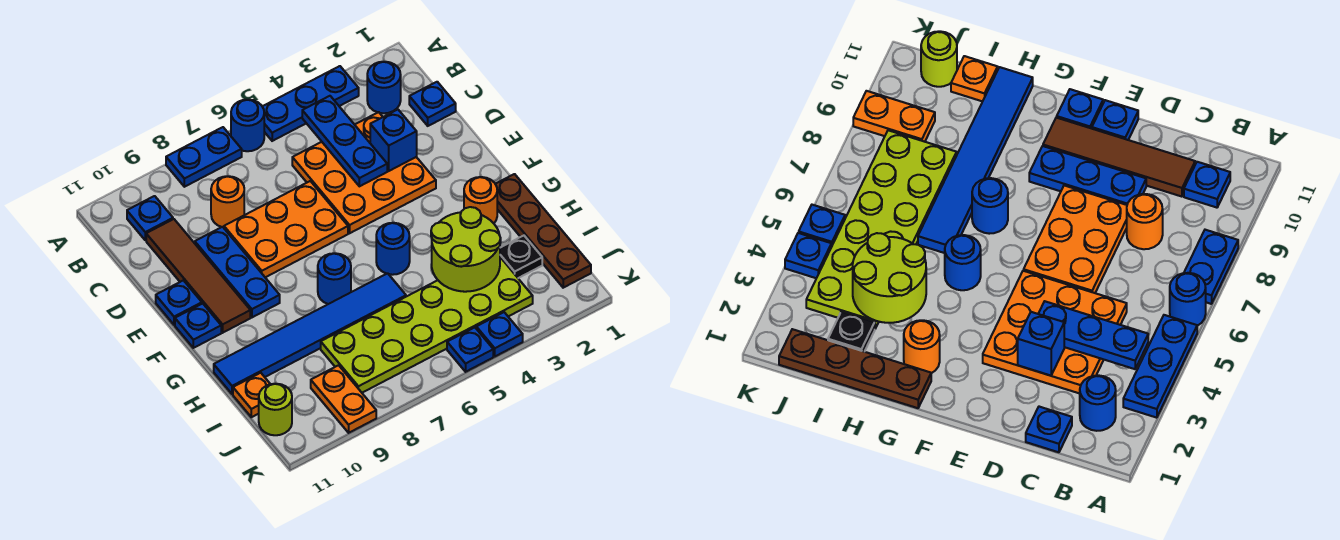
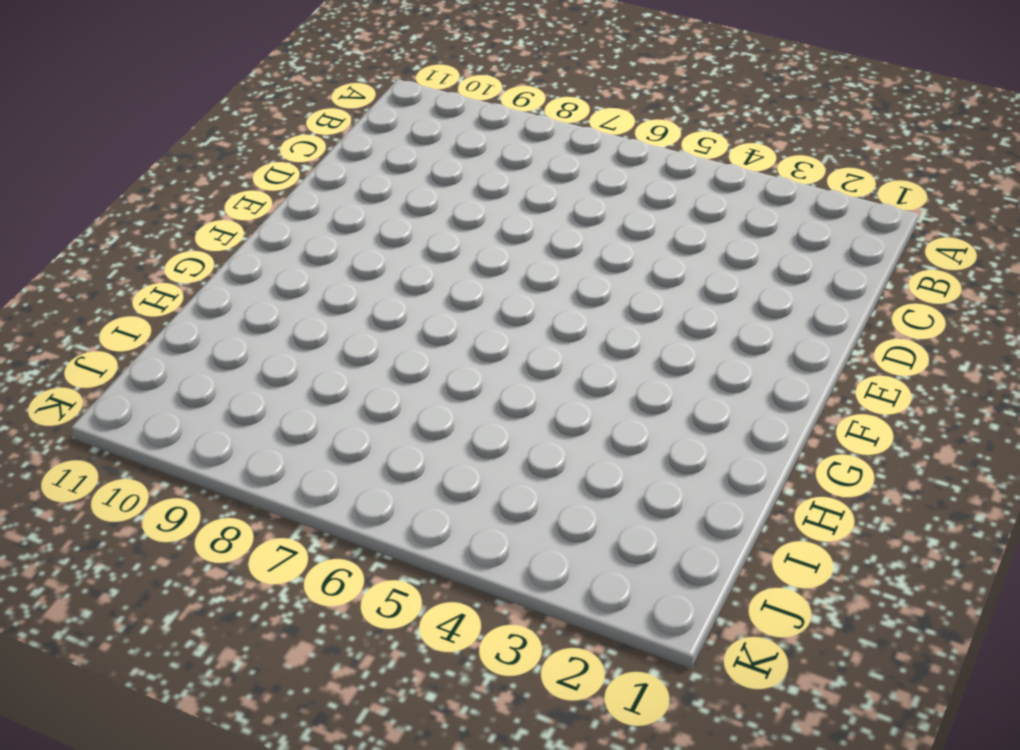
none -> blue plate A3:A5 level 1
none -> blue round brick A6 level 1
none -> blue plate A7:A8 level 1

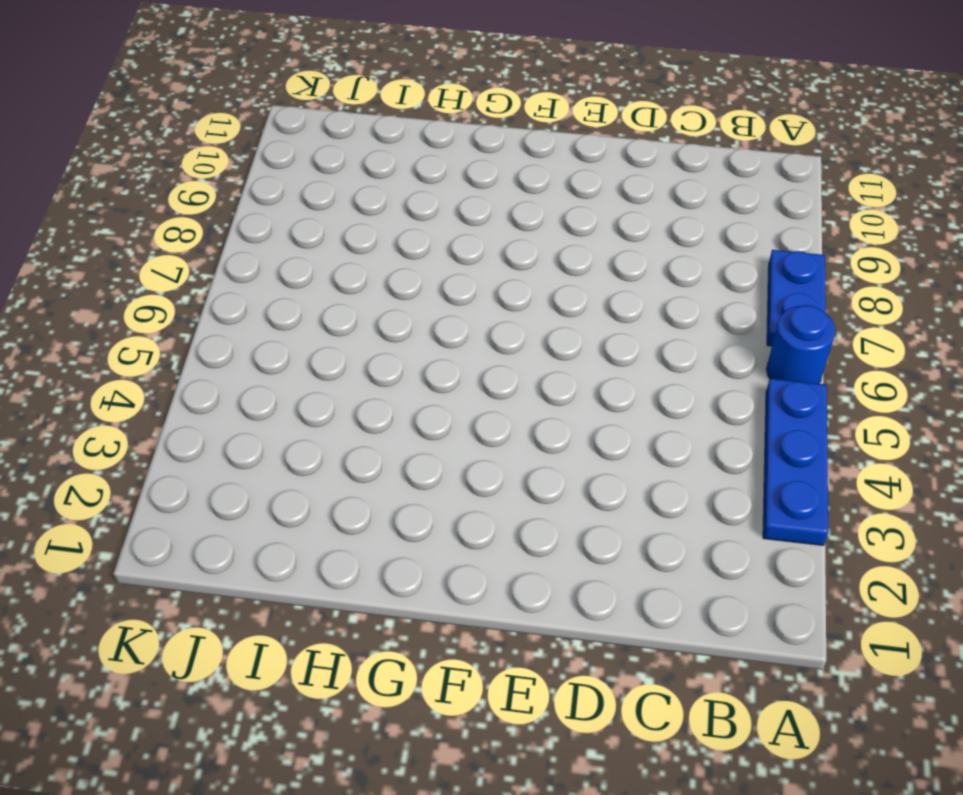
none -> blue round brick B2 level 1
none -> blue plate B10 level 1
none -> blue plate C1 level 1

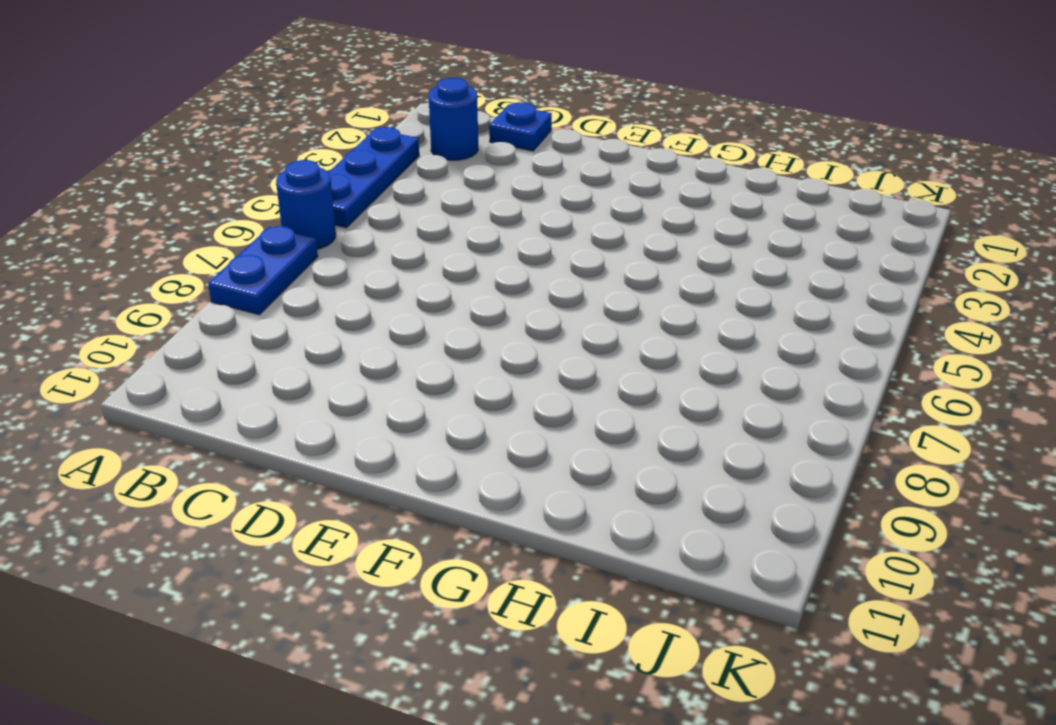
none -> blue plate B10 level 1
none -> orange plate C3:E5 level 1
none -> orange round brick C8 level 1

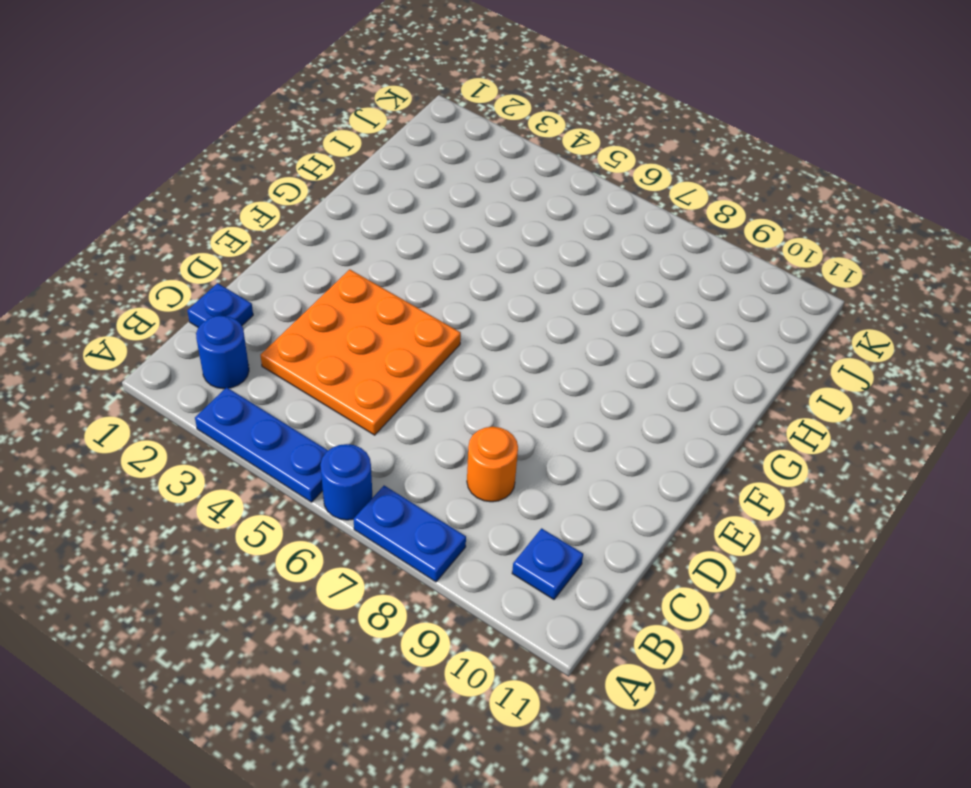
none -> brown tile C10:F10 level 1
none -> orange plate D6:E8 level 1
none -> blue plate D9:F9 level 1

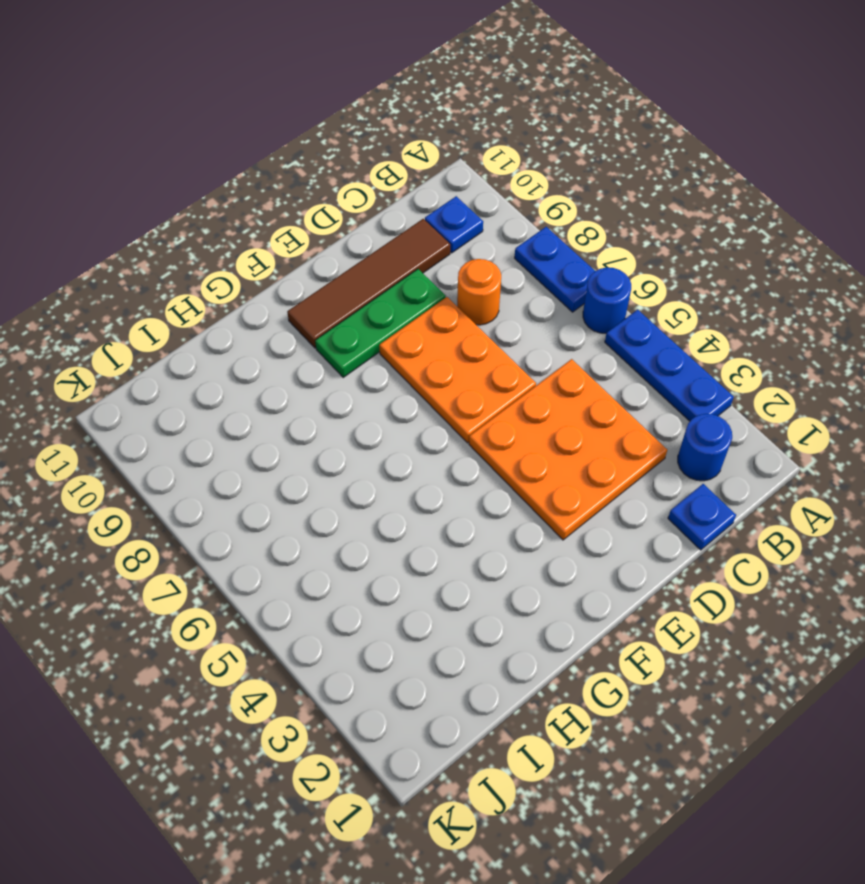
green plate D9:F9 level 1 -> blue plate D9:F9 level 1
none -> blue plate E11 level 1
none -> blue plate F11 level 1
none -> brown plate G1:J1 level 1

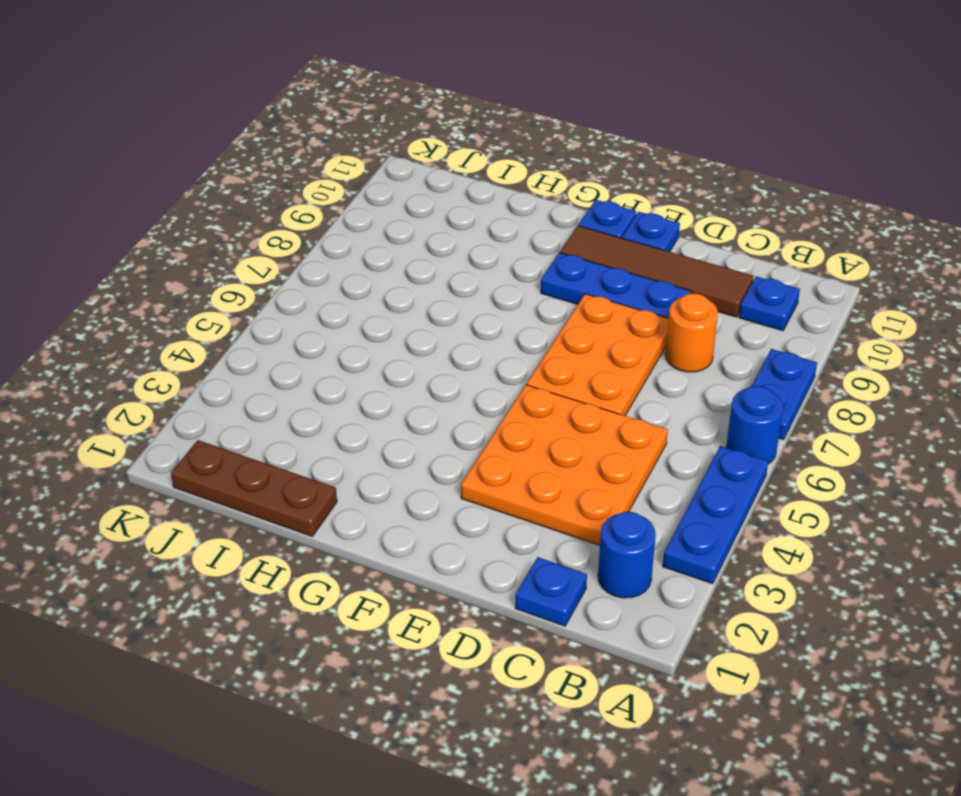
brown plate H1:J1 level 1 -> brown plate G1:J1 level 1
none -> orange round brick G2 level 1
none -> blue round brick G5 level 1
none -> blue round brick G7 level 1

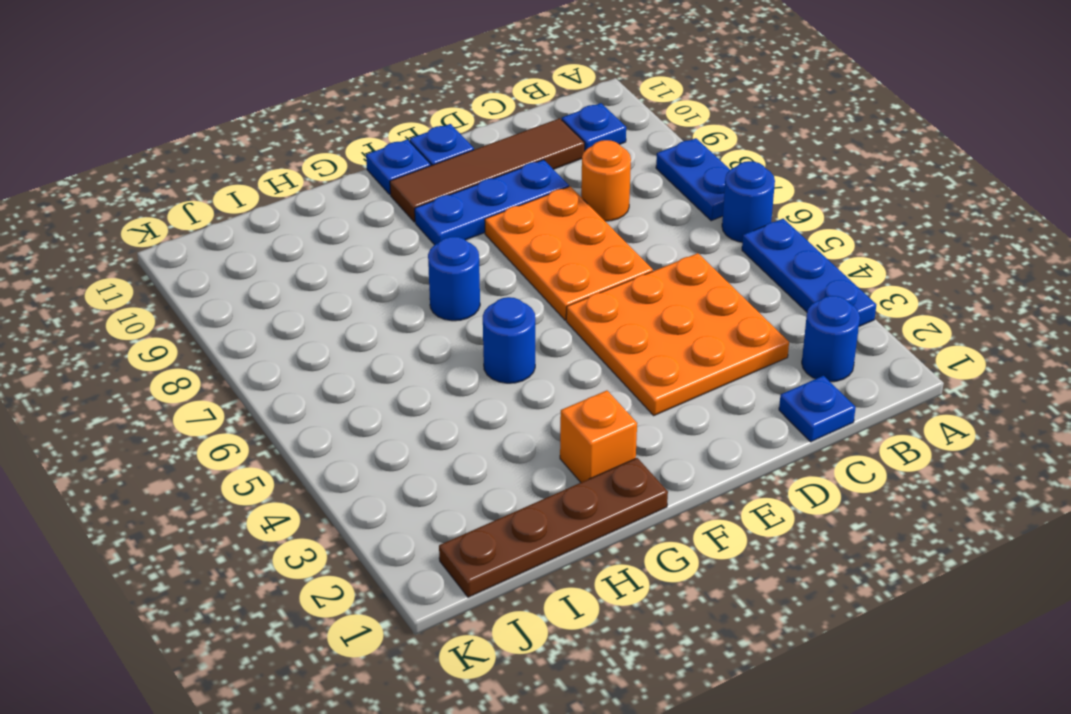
orange brick G2 level 1 -> orange round brick G2 level 1
none -> blue tile H6:H11 level 1
none -> black plate I2 level 1
none -> lime plate I3:J8 level 1

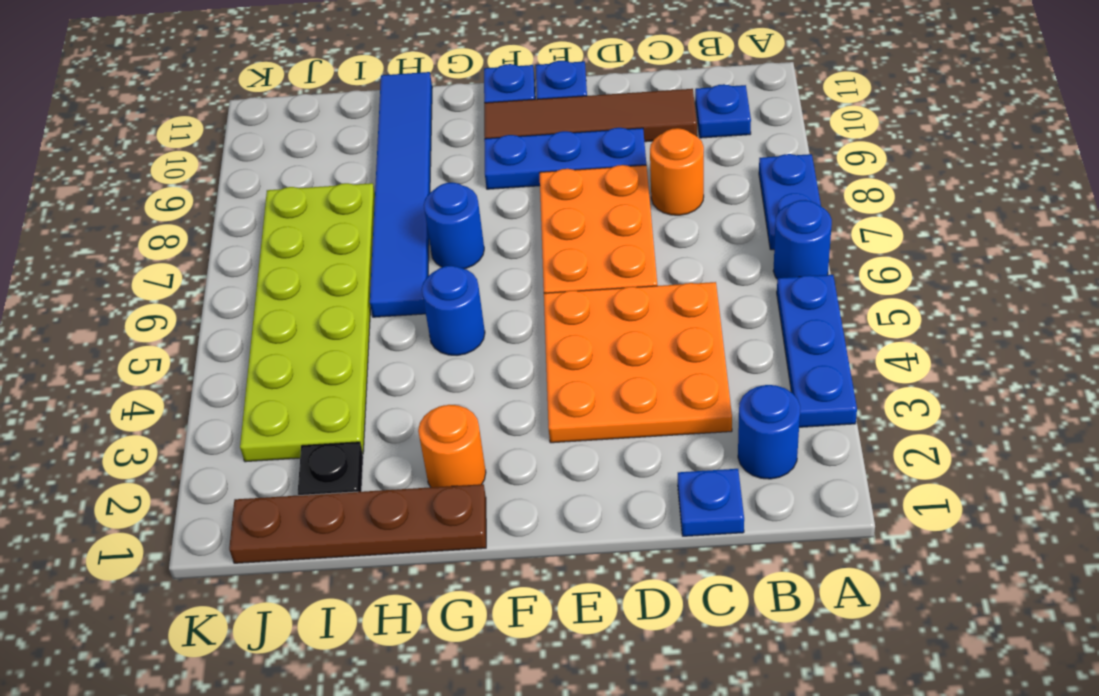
none -> orange plate I11 level 1
none -> orange plate J9:K9 level 1
none -> lime round brick J11 level 1

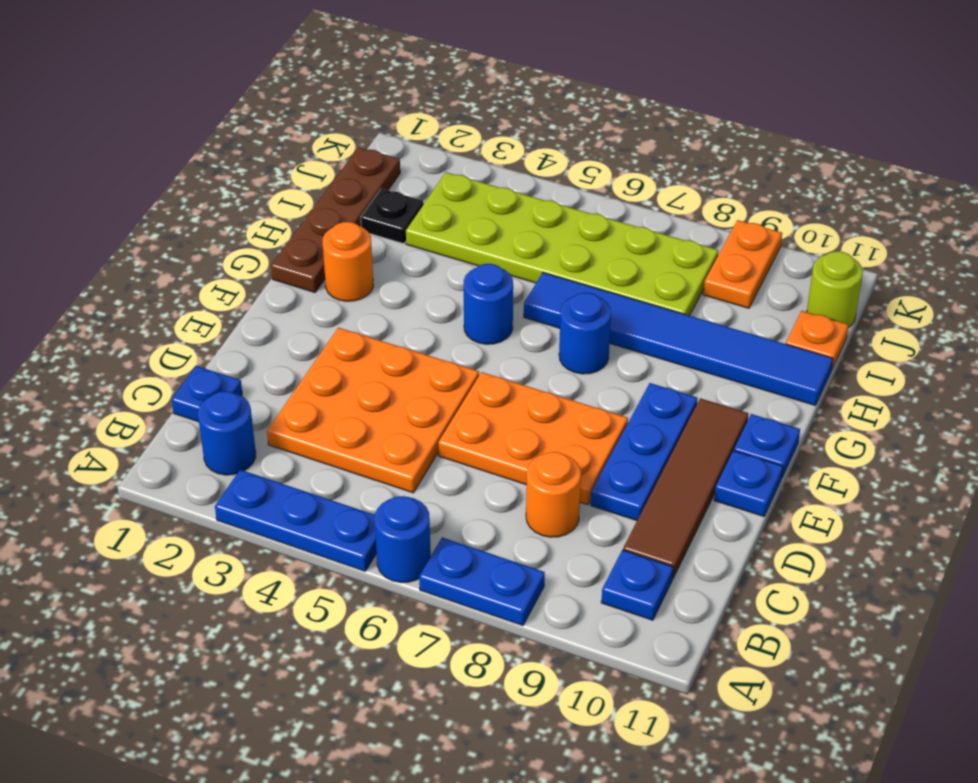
none -> blue plate K4 level 1
none -> blue plate K5 level 1
none -> blue plate B4:D4 level 2

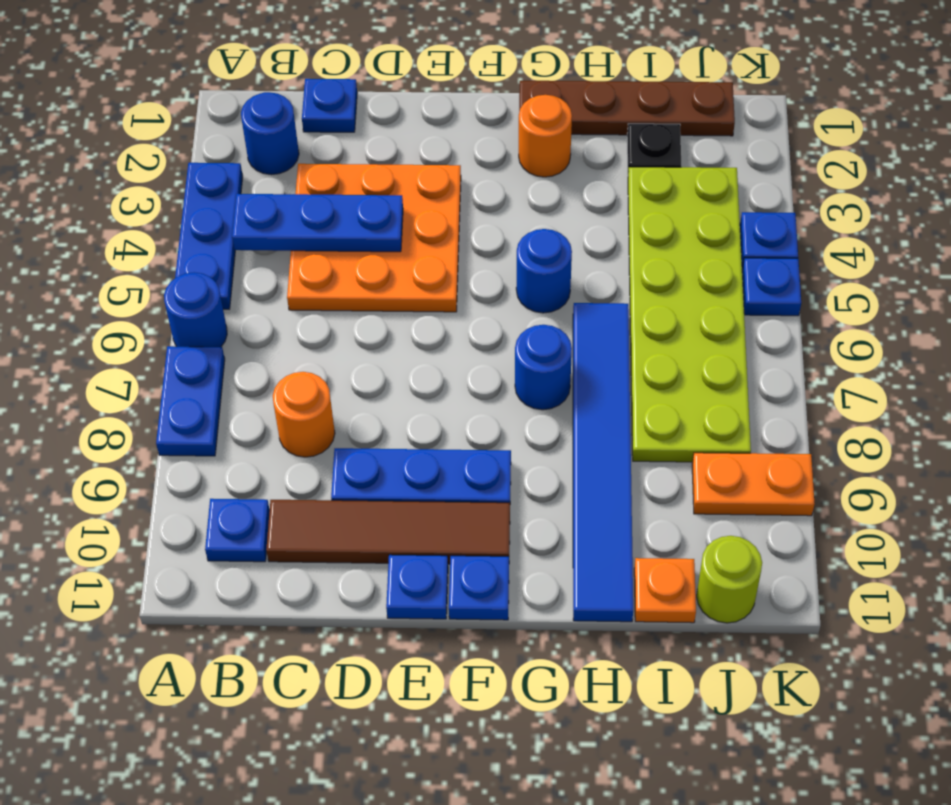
none -> orange plate D6:E8 level 1
none -> blue brick D3 level 2
none -> lime round brick H3:I4 level 2

